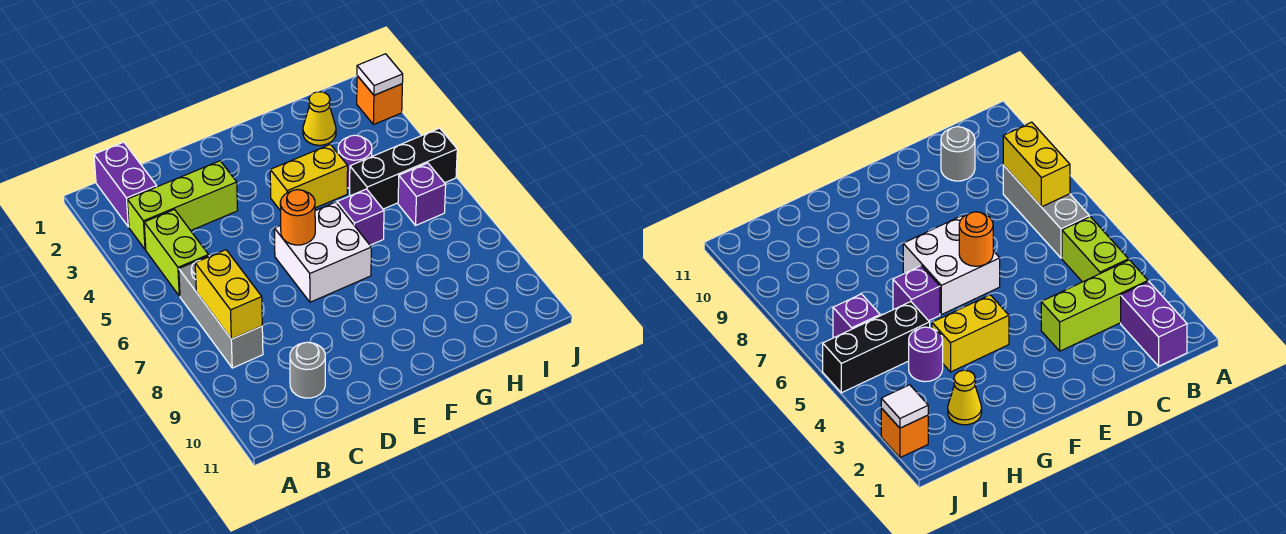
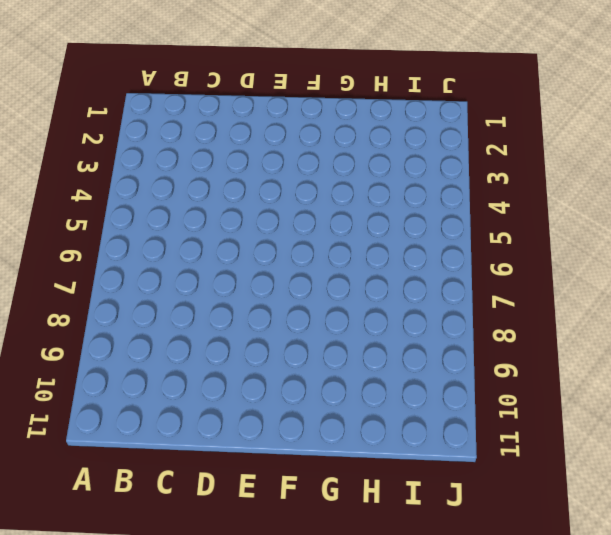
none -> purple brick B1:B2 level 1
none -> lime brick B3:D3 level 1
none -> lime brick B4:B5 level 1

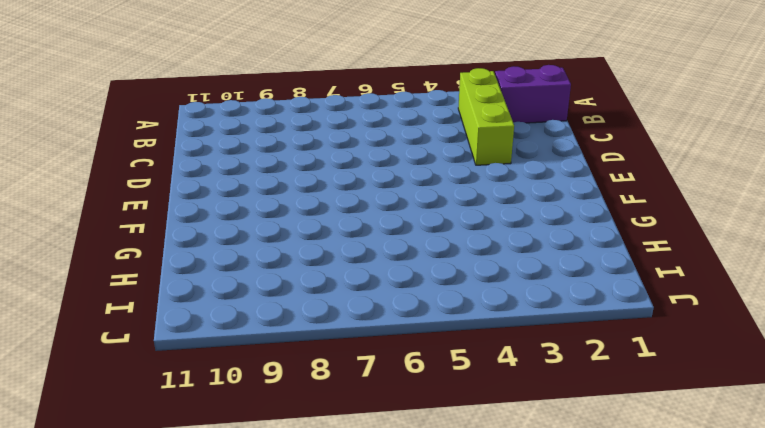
none -> lime brick B4:B5 level 1
none -> grey brick B6:B8 level 1
none -> grey round brick C10 level 1

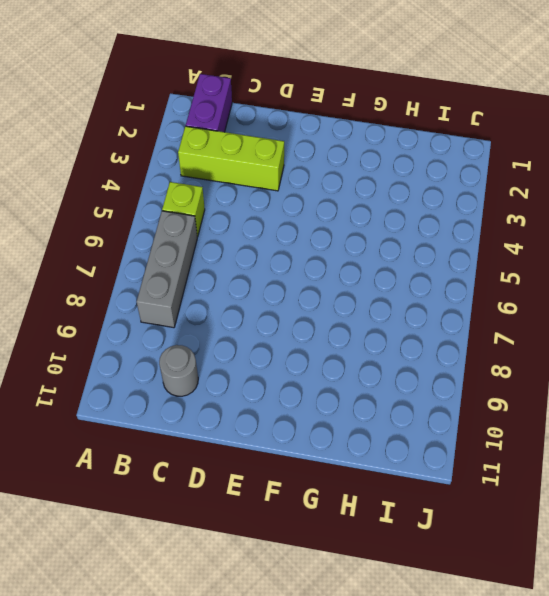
lime brick B5 level 1 -> lime brick B4:B5 level 1
none -> white brick E6:F7 level 1
none -> yellow brick F4:G4 level 1
none -> purple brick G6 level 1

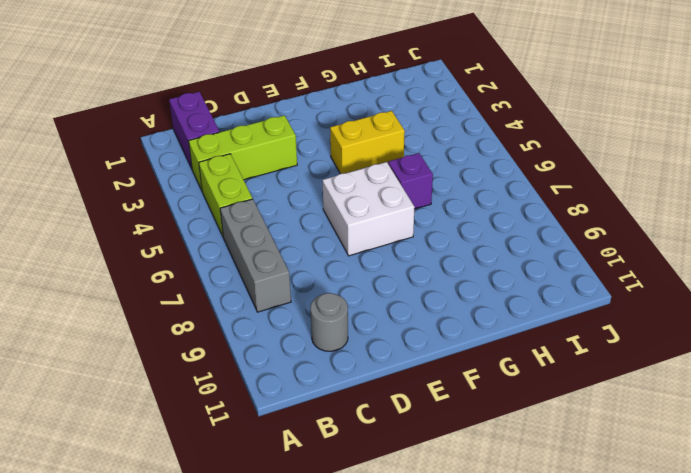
none -> yellow cone H2 level 1
none -> purple round brick H4 level 1
none -> black brick H5:J5 level 1

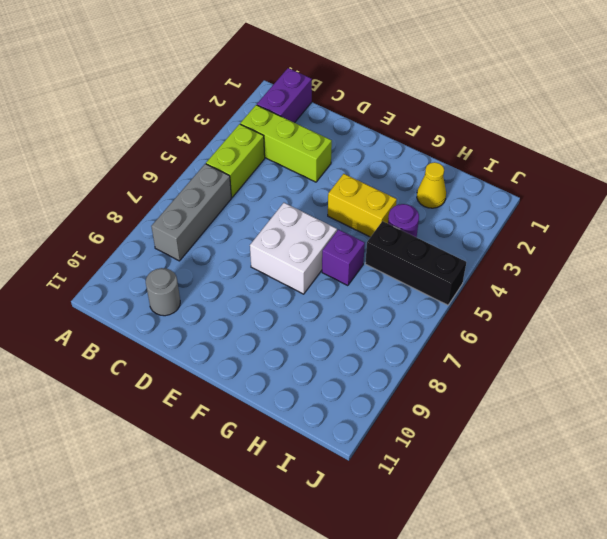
none -> purple brick I6 level 1
none -> orange brick J2 level 1
none -> yellow brick B7:B8 level 2

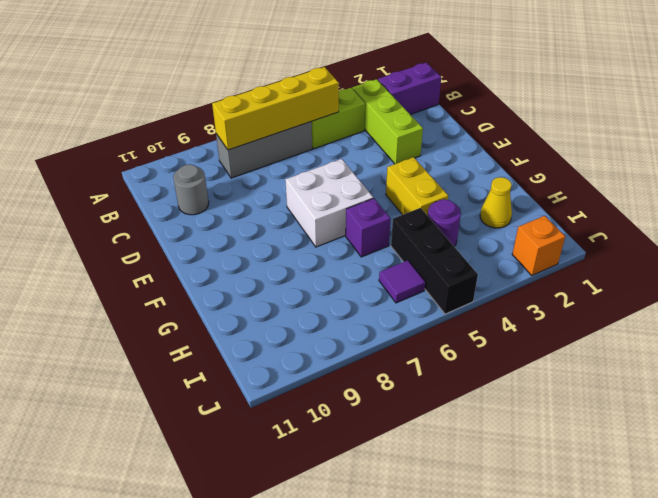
yellow brick B5:B8 level 2 -> yellow brick B7:B8 level 2
purple tile I6 level 1 -> purple brick I6 level 1
none -> orange round brick E6 level 2
none -> white tile J2 level 2

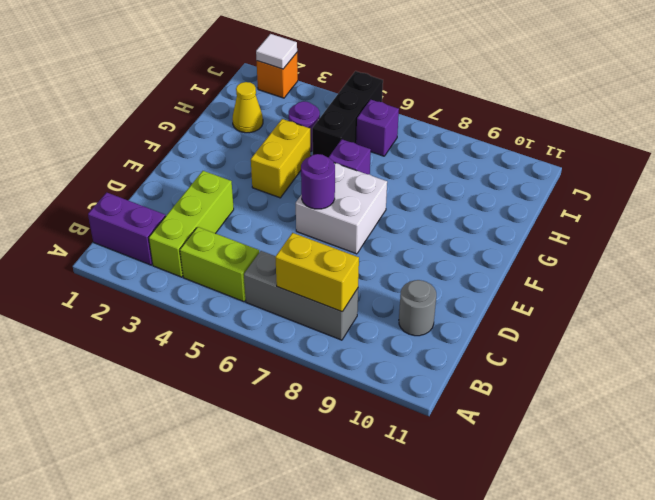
purple round brick E6 level 2 -> orange round brick E6 level 2

